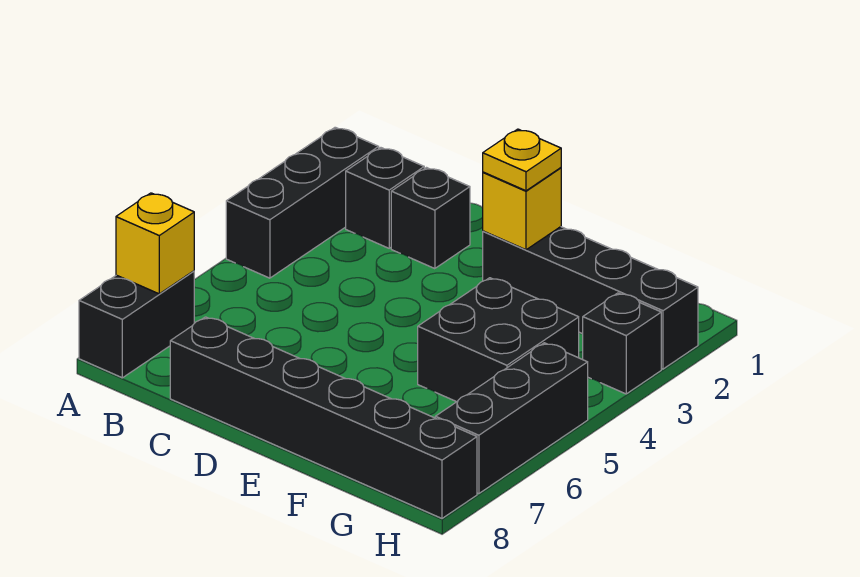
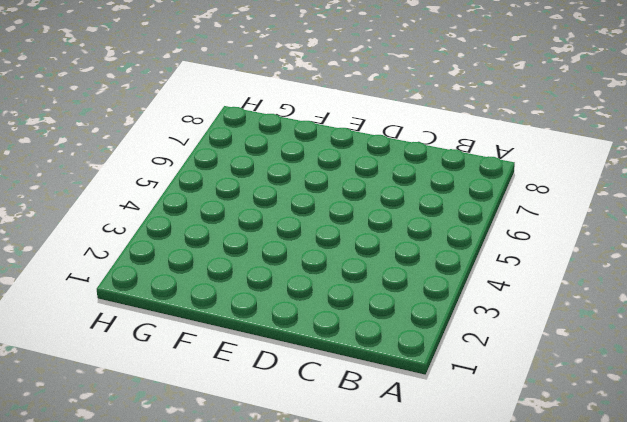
none -> black brick A2:A4 level 1
none -> black brick A7:A8 level 1
none -> black brick B2 level 1

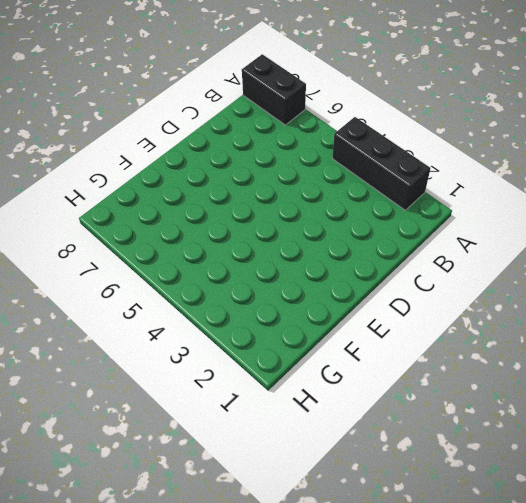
none -> black brick B2 level 1
none -> black brick C2 level 1
none -> black brick C8:H8 level 1

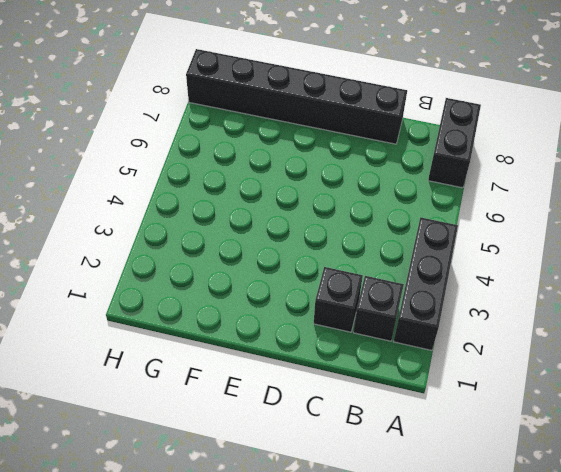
none -> black brick E2:H2 level 1
none -> black brick F4:G5 level 1
none -> black brick H3 level 1

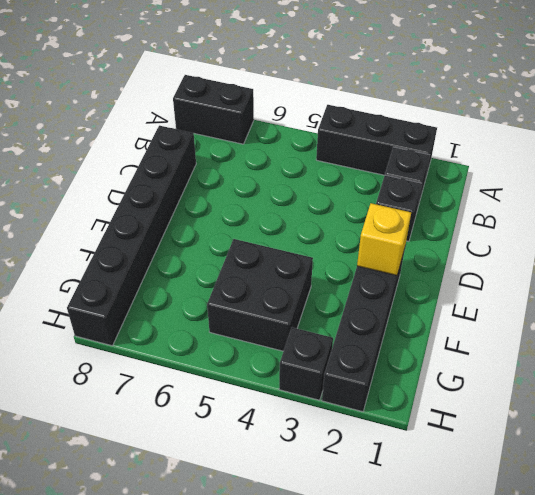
none -> black brick H5:H7 level 1
none -> yellow brick A7 level 2
none -> yellow plate E2 level 3

